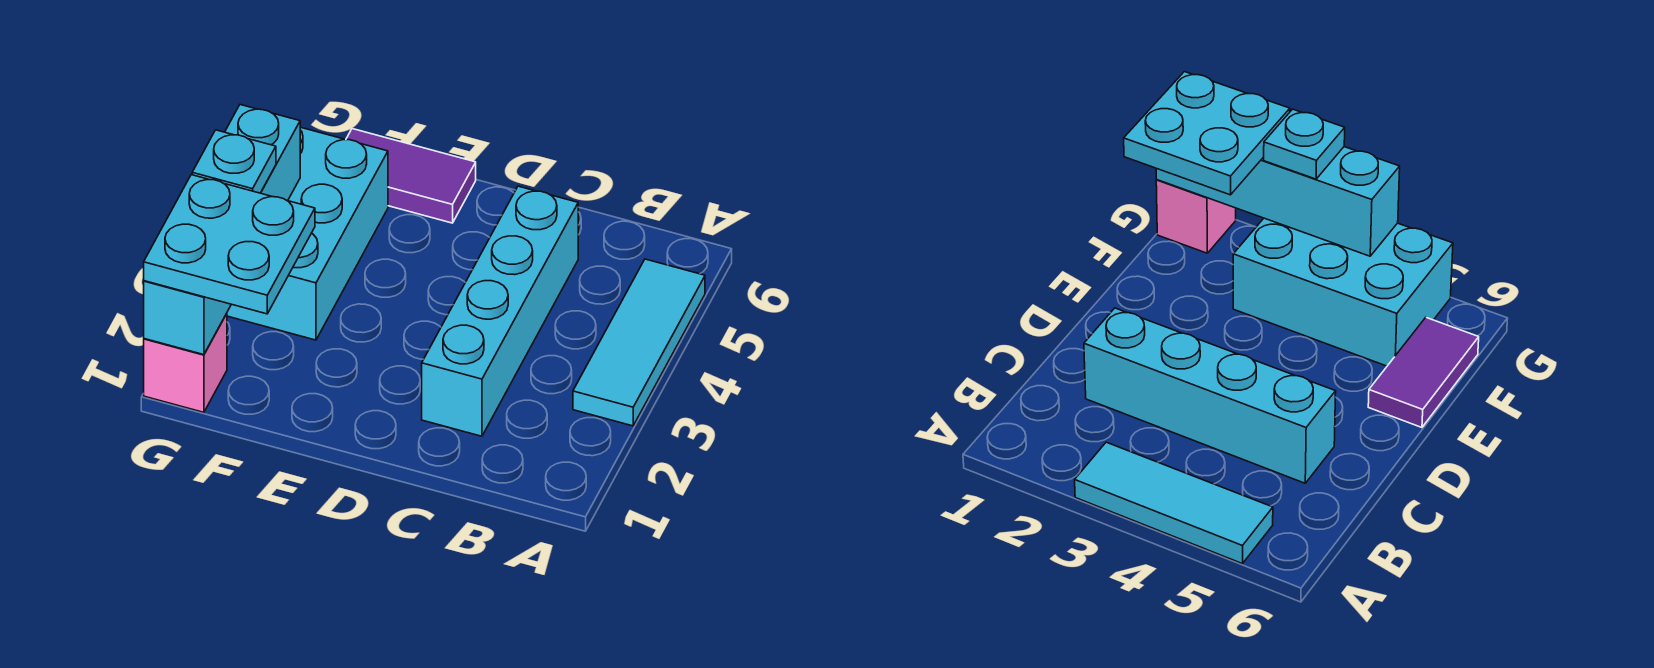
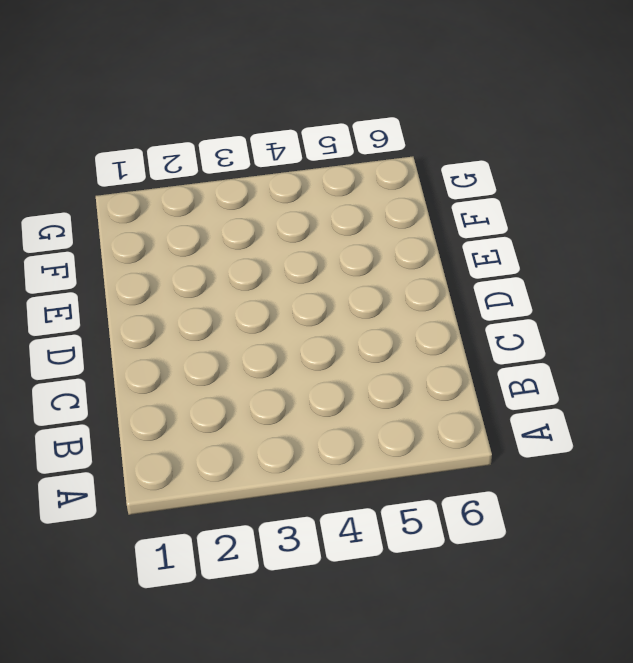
none -> cyan tile A3:A5 level 1
none -> cyan brick C2:C5 level 1

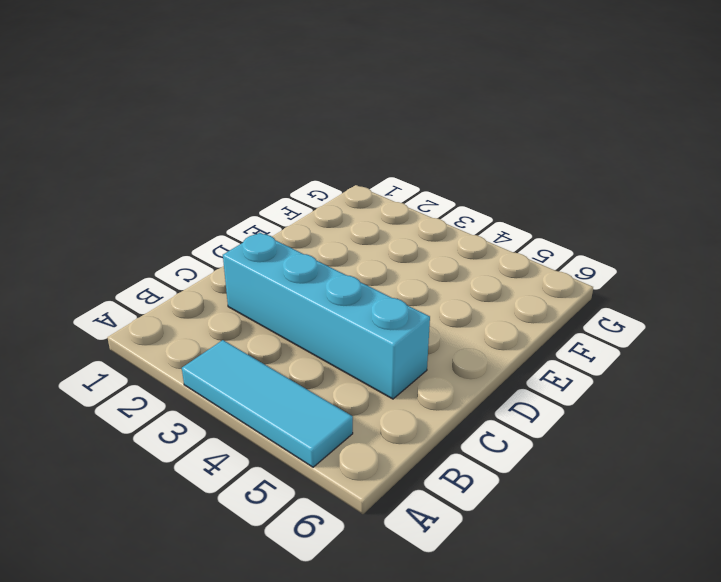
none -> purple tile E6:F6 level 1
none -> cyan brick F3:G5 level 1

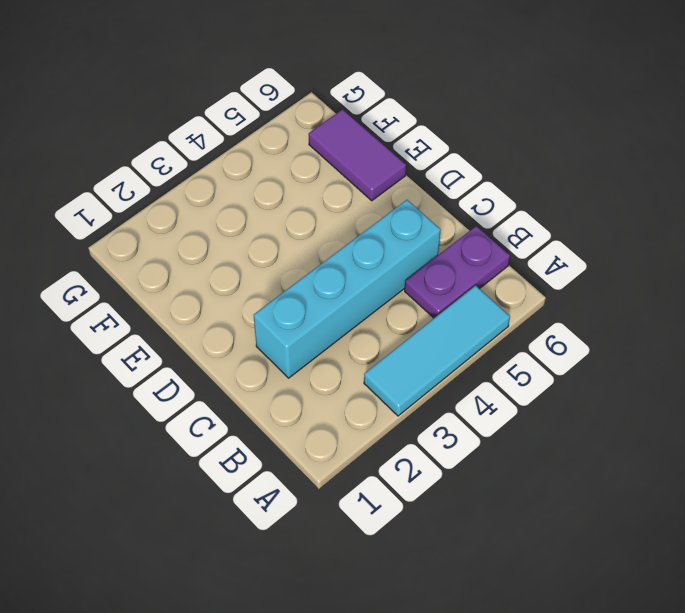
purple plate B5:B6 level 1 -> none
none -> cyan brick F3:G5 level 1
none -> pink brick G1 level 1

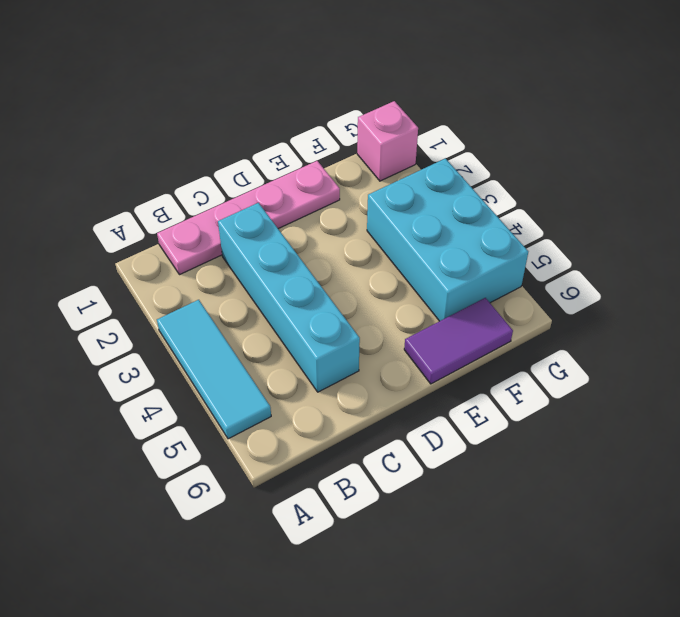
pink plate B1:E1 level 1 -> none
none -> cyan brick G1:G4 level 2
none -> cyan plate F1:G2 level 3

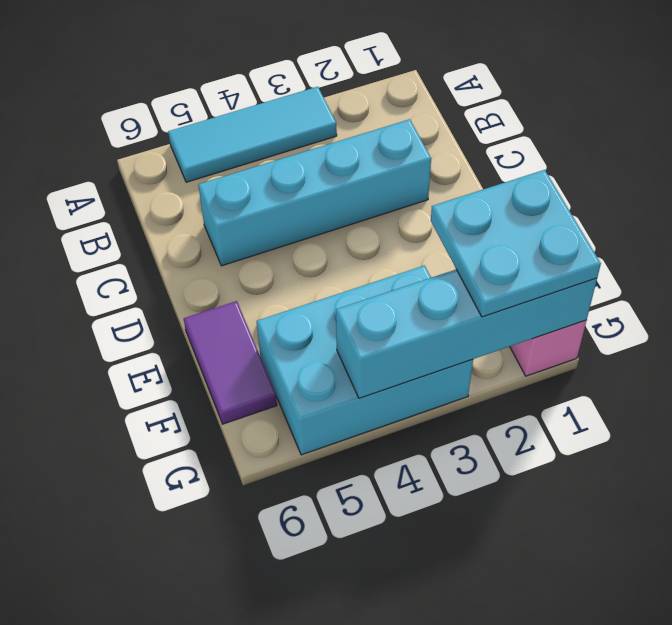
none -> cyan plate G3 level 3

